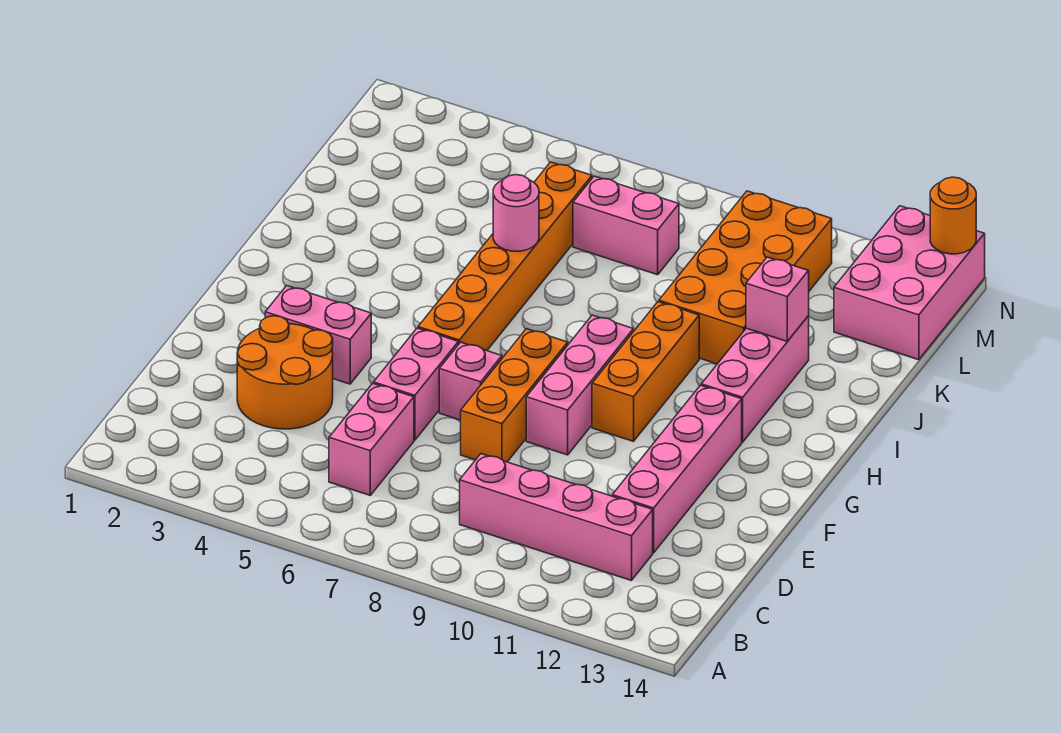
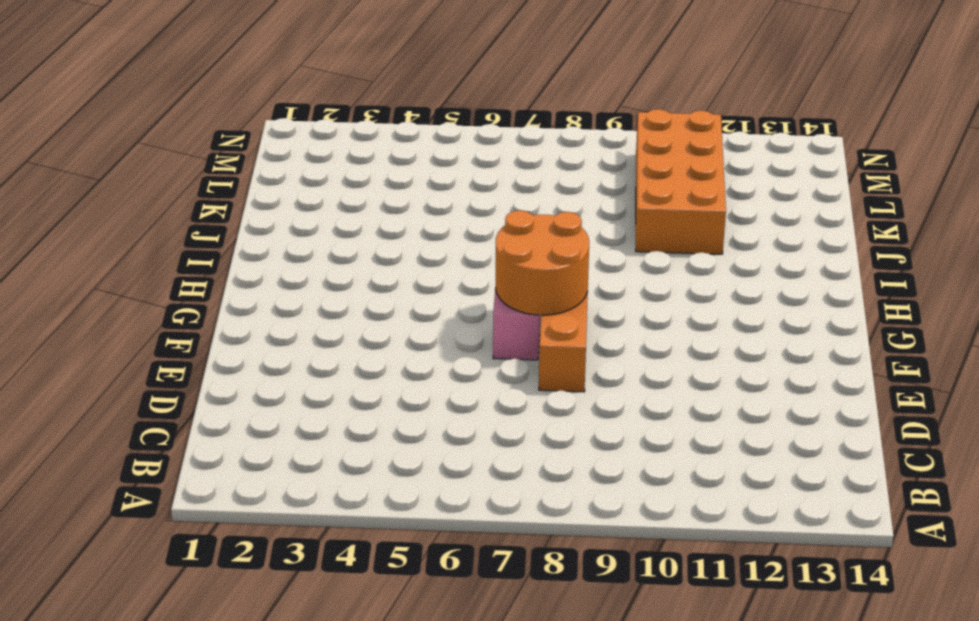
orange round brick F7:G8 level 2 -> orange round brick D3:E4 level 1
none -> pink brick C6:D6 level 1
none -> pink brick C9:C12 level 1
none -> pink brick D12:G12 level 1

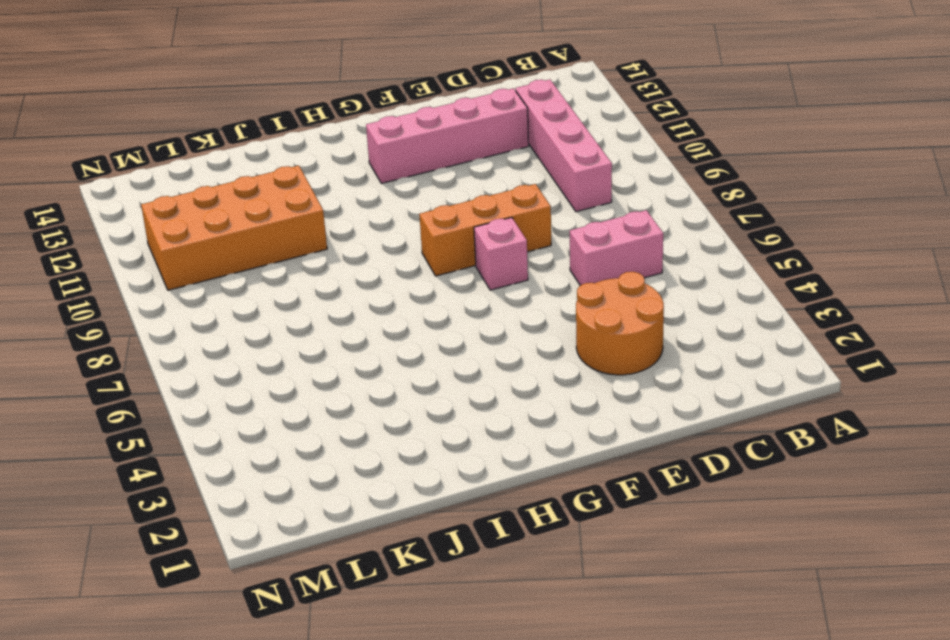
none -> pink brick E6:F6 level 1
none -> pink brick F3:F4 level 1
none -> pink brick F9:H9 level 1

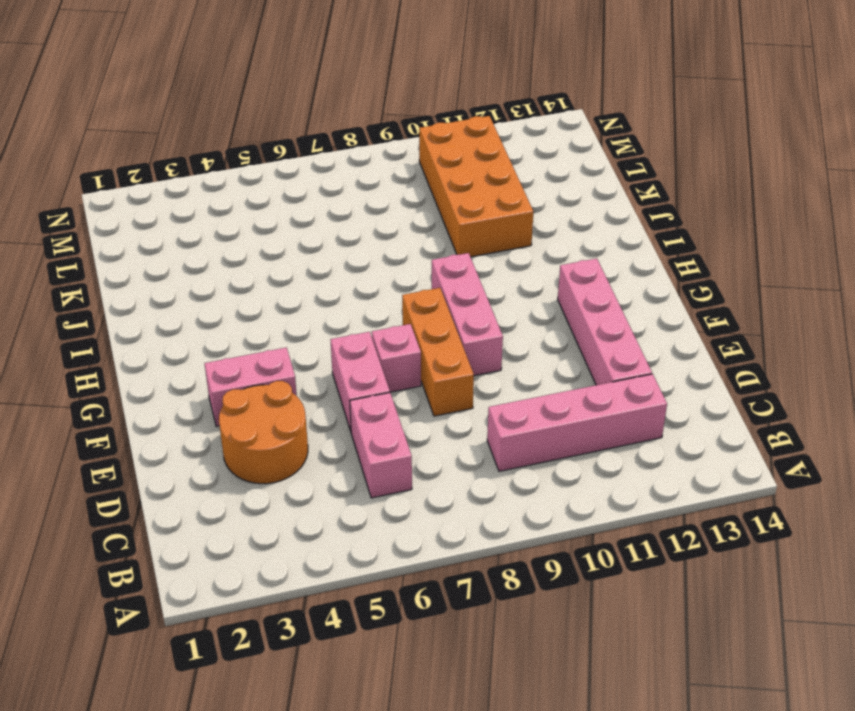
none -> orange brick G6:L6 level 1
none -> orange brick G10:I10 level 1
none -> pink brick H12:J12 level 1

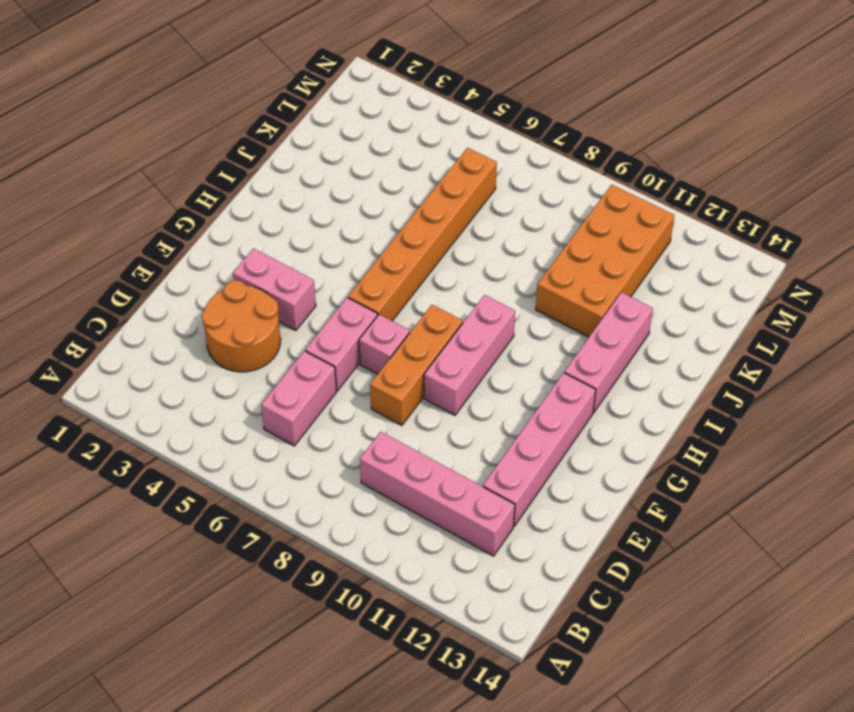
none -> orange brick G10:I10 level 1
none -> pink brick L7:L8 level 1
none -> pink brick L13:N14 level 1

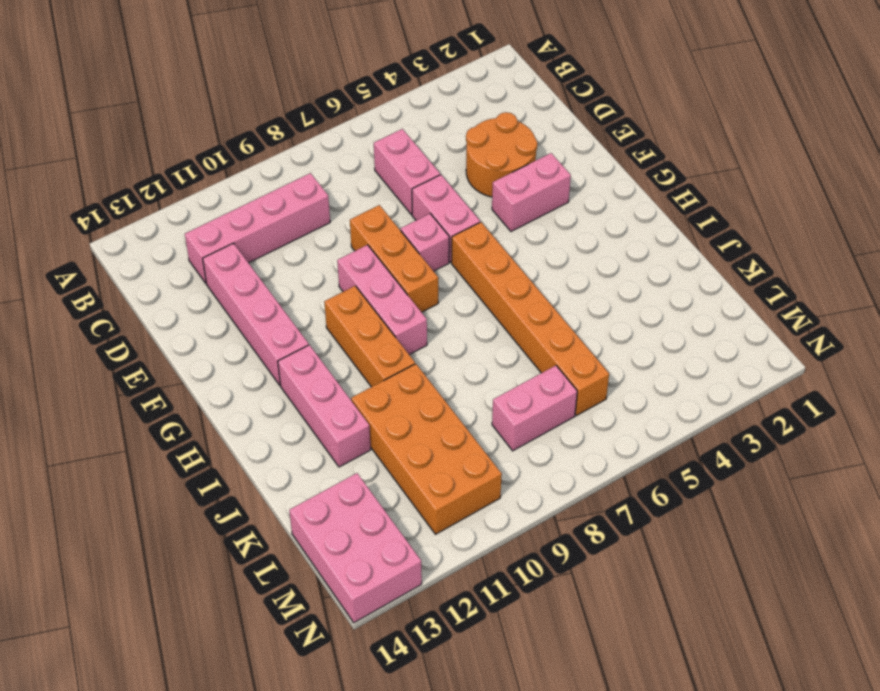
none -> pink round brick J6 level 2
none -> pink brick J12 level 2
none -> orange round brick N14 level 2

